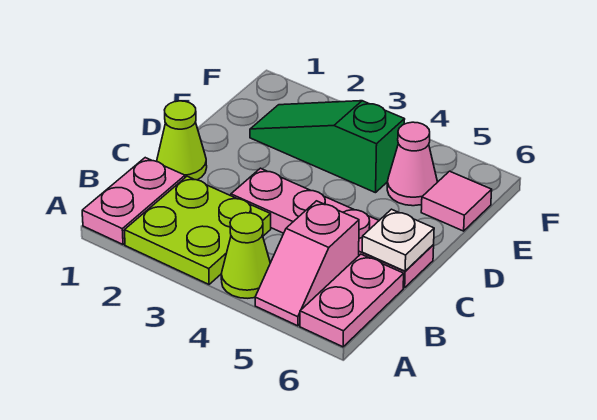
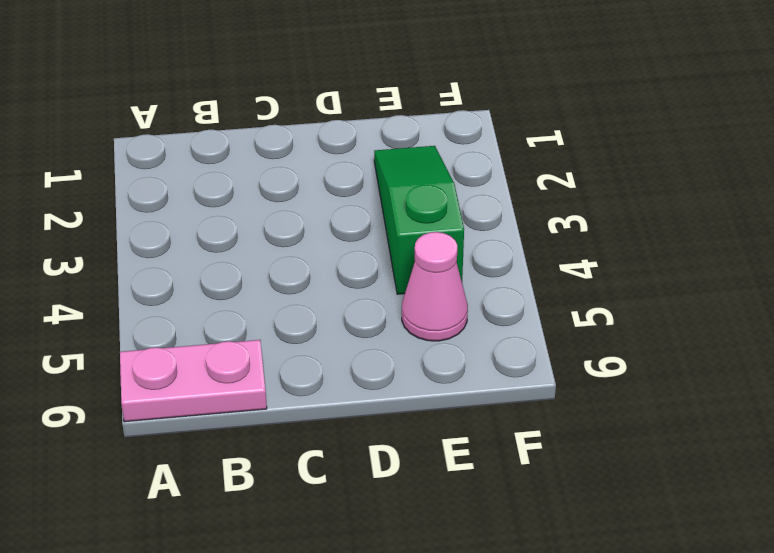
none -> pink plate A1:B1 level 1
none -> lime plate A2:B3 level 1

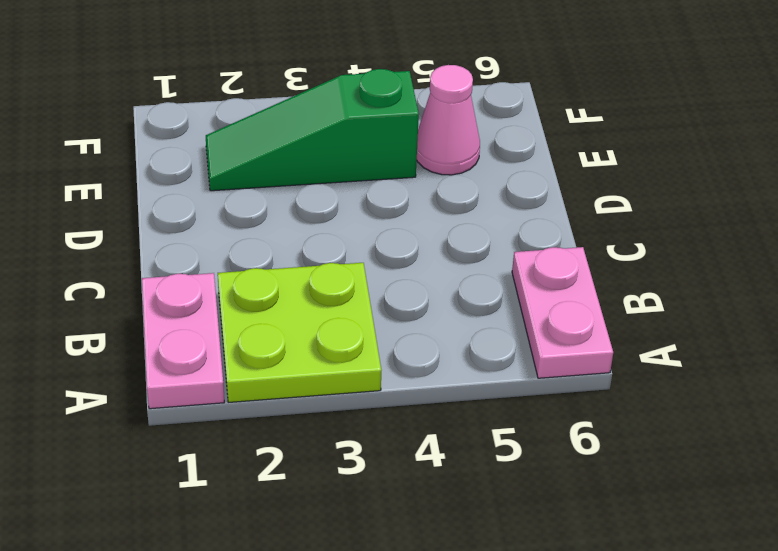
none -> lime cone A4 level 1
none -> pink slope A5:B5 level 1 top B

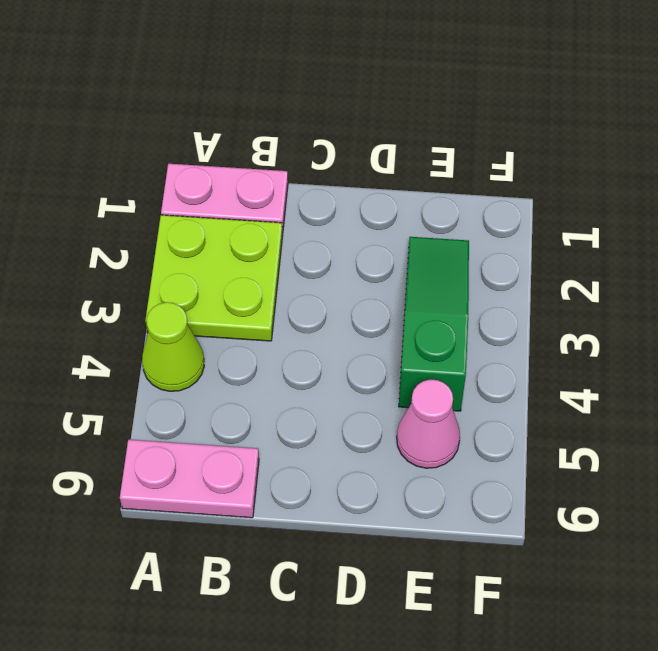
none -> pink slope A5:B5 level 1 top B
none -> lime cone C1 level 1

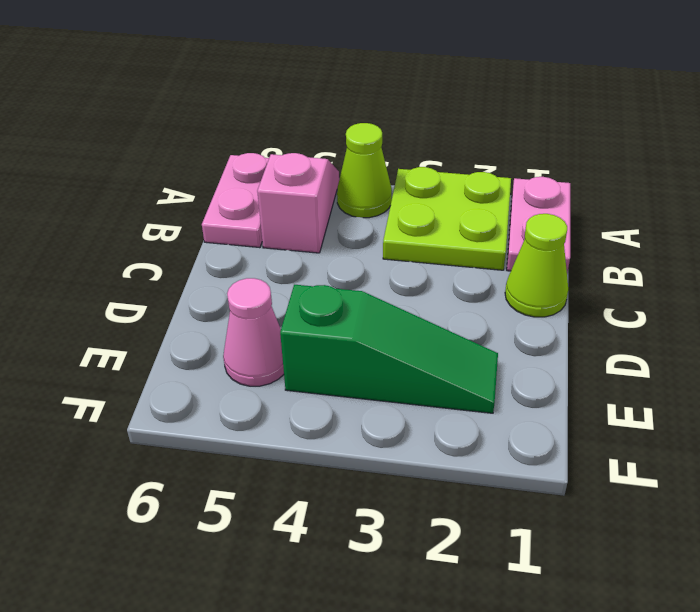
none -> pink plate C3:C6 level 1
none -> pink tile E6 level 1

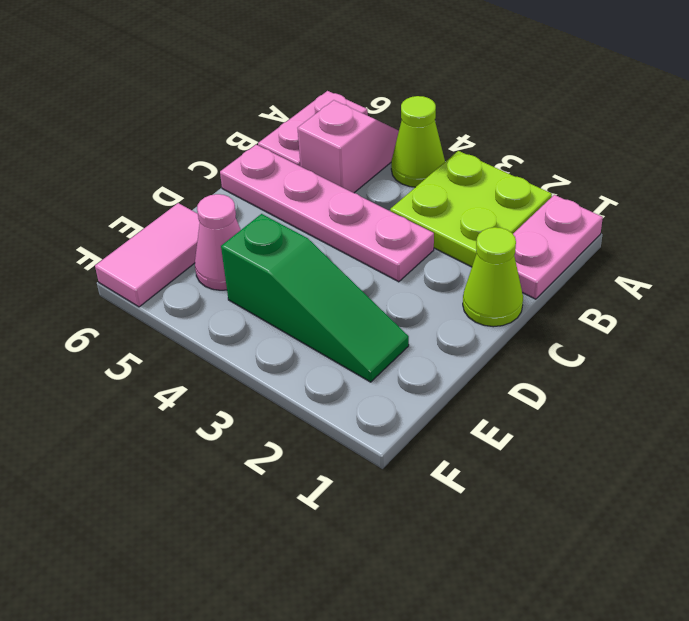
pink tile E6:F6 level 1 -> pink tile E6 level 1
none -> white plate C6 level 2

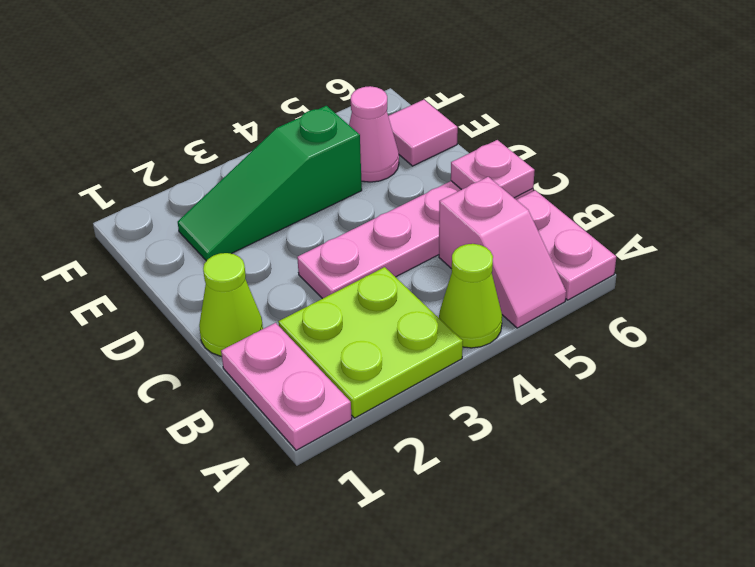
pink plate C6 level 2 -> white plate C6 level 2

